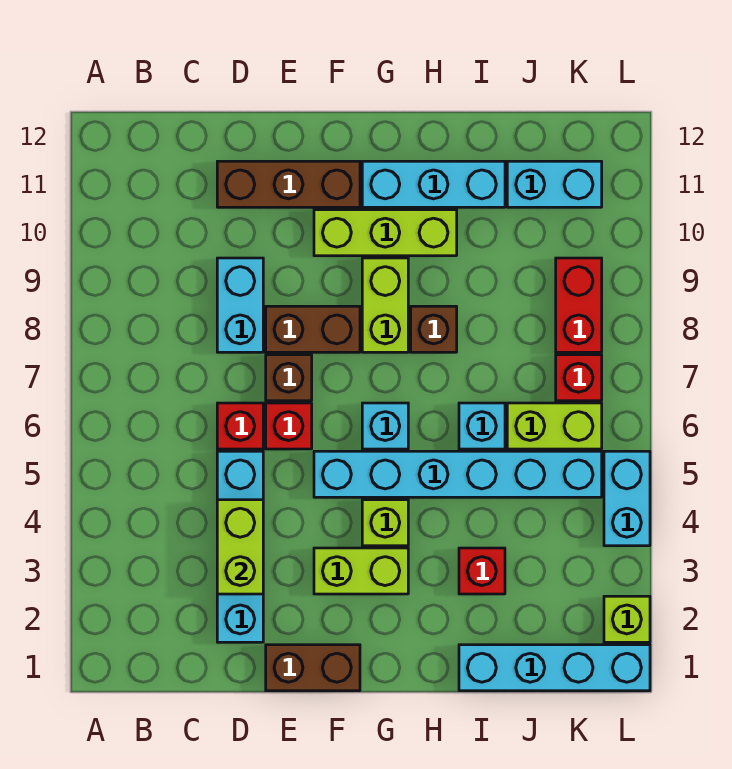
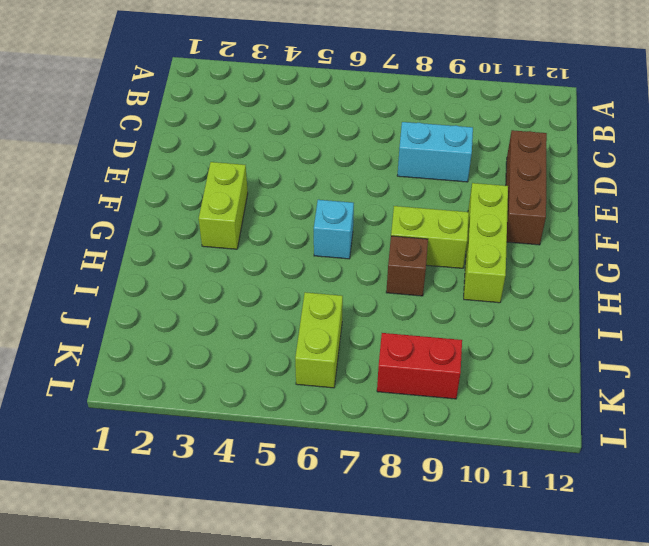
none -> cyan brick D2:D5 level 1
none -> red brick D6 level 1
none -> brown brick E1:F1 level 1

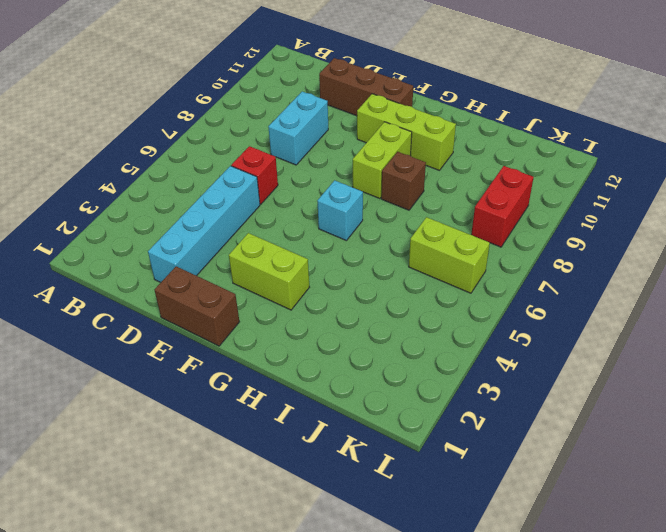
none -> red brick E6 level 1
none -> brown brick E7 level 1
none -> brown brick E8:F8 level 1

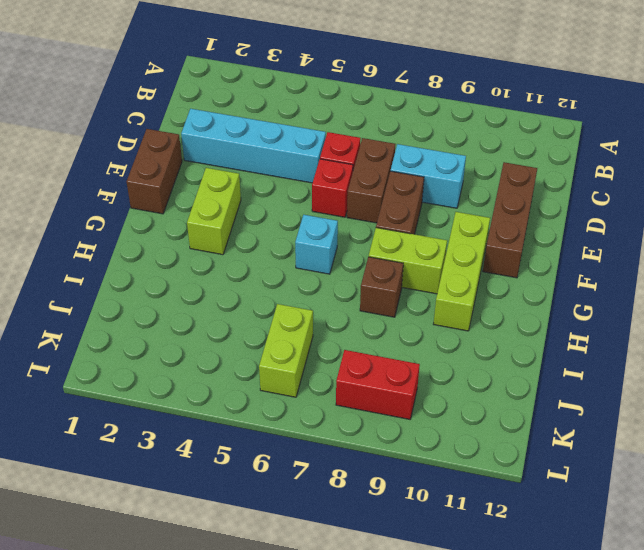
brown brick D7:E7 level 1 -> brown brick E7 level 1
none -> cyan brick F5:K5 level 1
none -> lime brick G4 level 1
none -> cyan brick G11:I11 level 1

